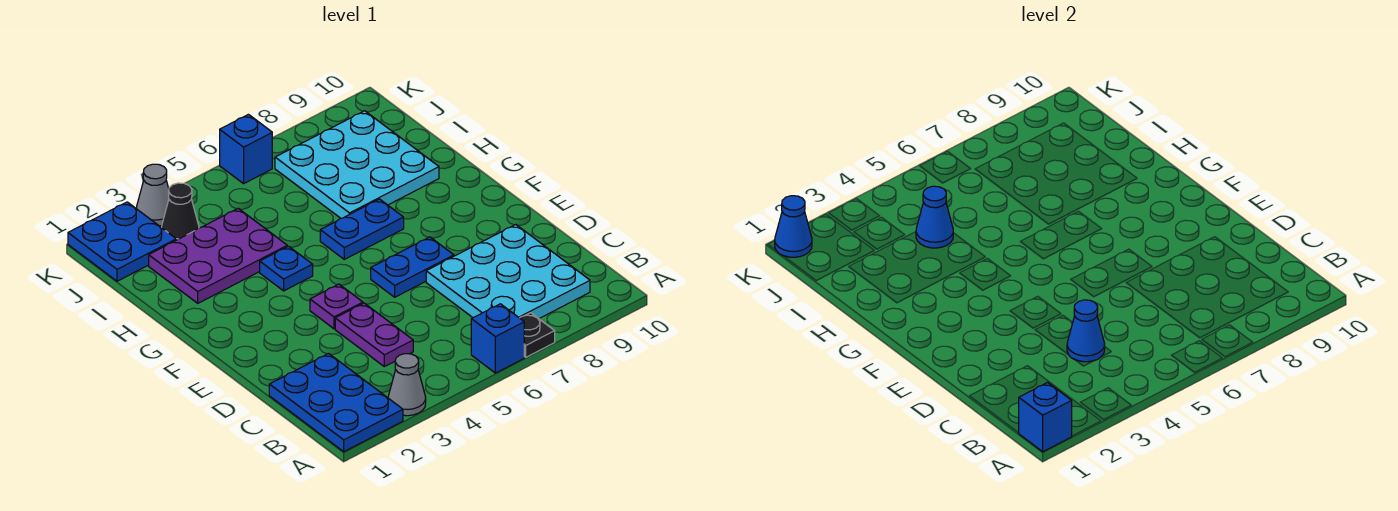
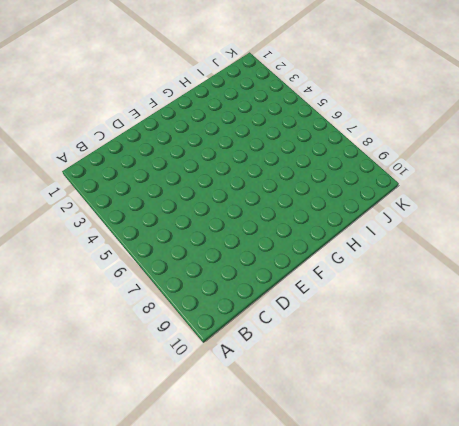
none -> blue plate A1:C2 level 1
none -> grey cone A3 level 1
none -> blue brick A6 level 1

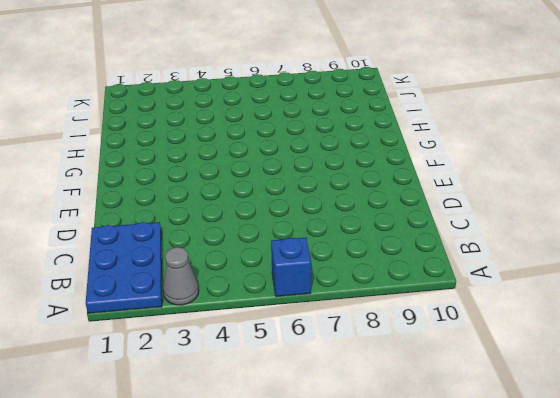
none -> black plate A7 level 1
none -> cyan plate B7:D9 level 1
none -> purple plate C4:D4 level 1

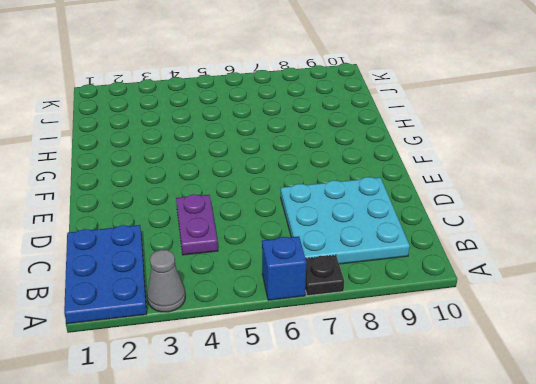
none -> purple plate E4 level 1
none -> blue plate E6:E7 level 1
none -> blue plate G4 level 1

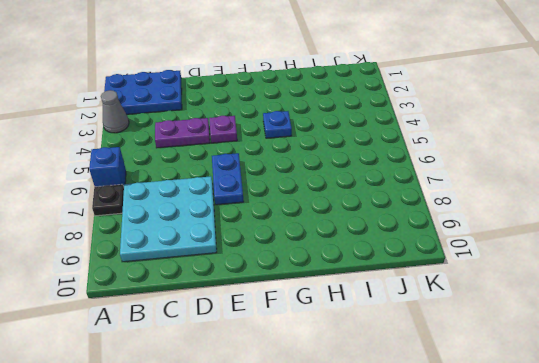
none -> blue plate G6:G7 level 1
none -> purple plate H2:I4 level 1
none -> cyan plate H7:J9 level 1

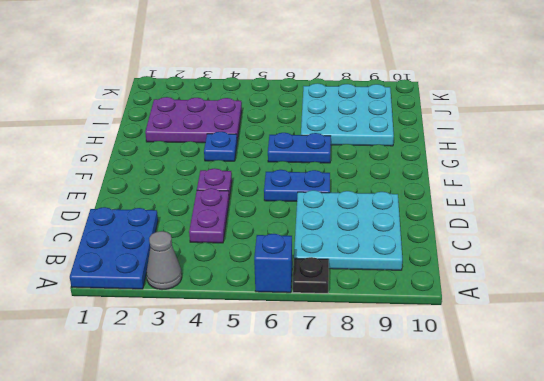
none -> blue plate J1:K2 level 1
none -> black cone J3 level 1
none -> grey cone K3 level 1

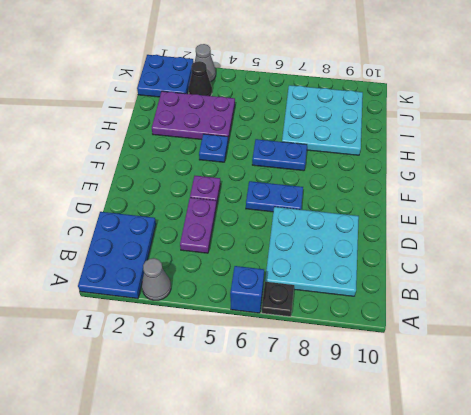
none -> blue brick K6 level 1
none -> blue brick A1 level 2
none -> blue cone C4 level 2

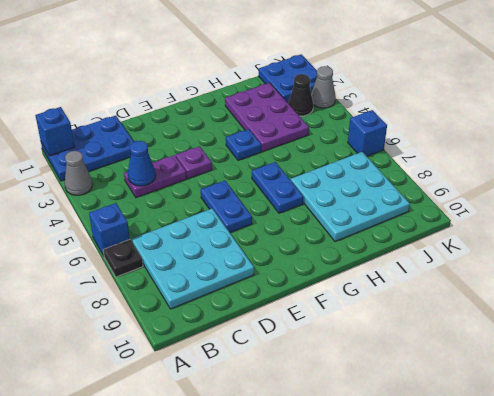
none -> blue cone I4 level 2
none -> blue cone K1 level 2

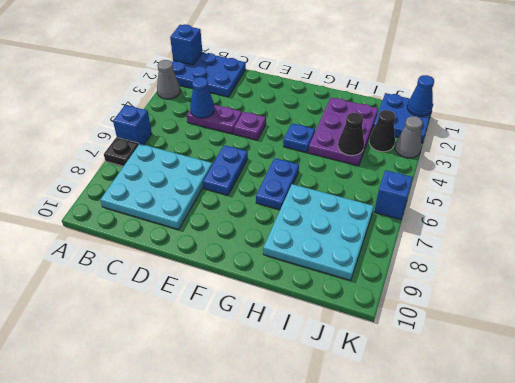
black cone I4 level 2 -> blue cone I4 level 2

